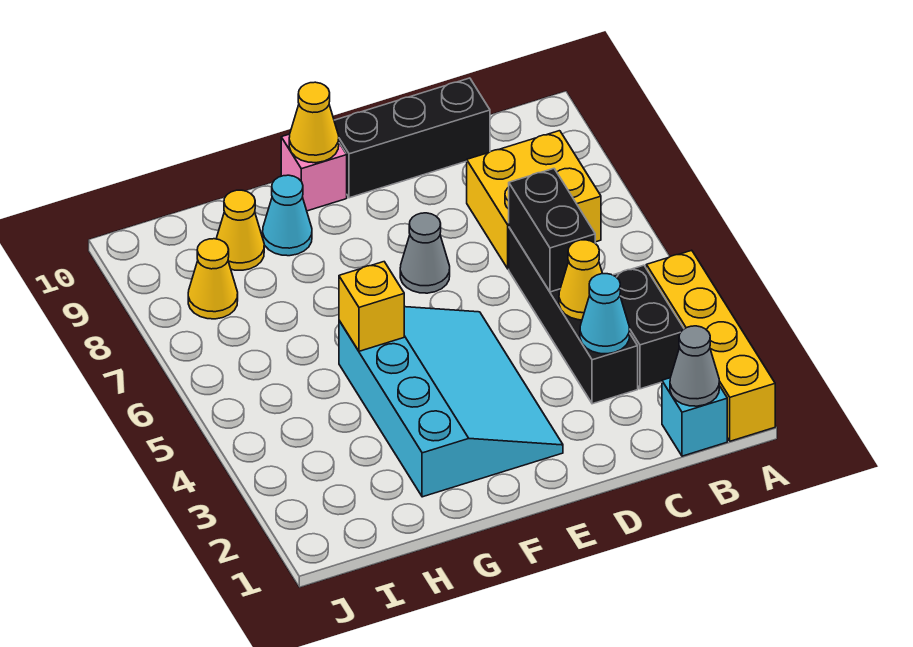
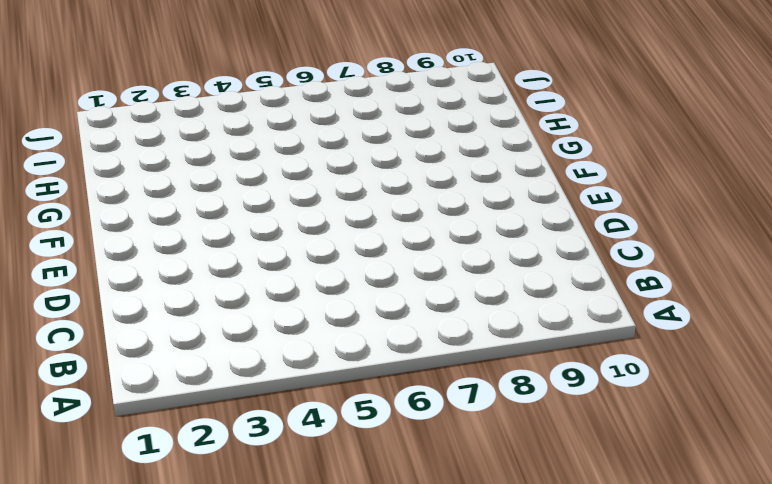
none -> yellow brick A1:A4 level 1
none -> cyan brick B1 level 1
none -> black brick B3:B4 level 1

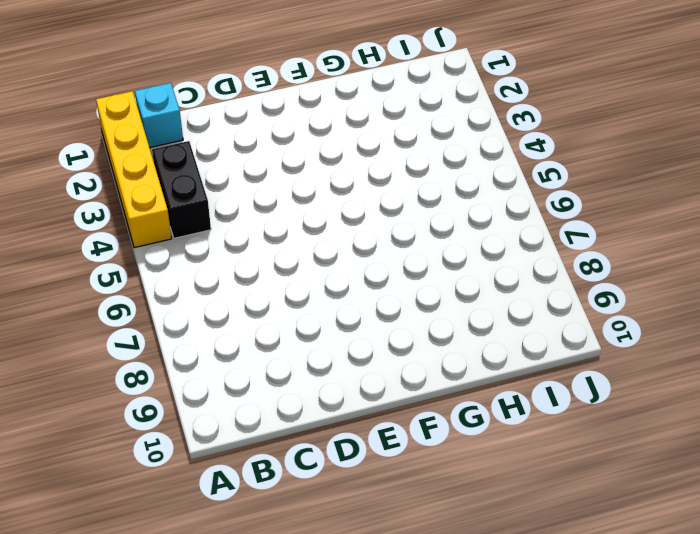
none -> yellow brick B7:C8 level 1
none -> black brick C3:C6 level 1
none -> black brick C10:E10 level 1

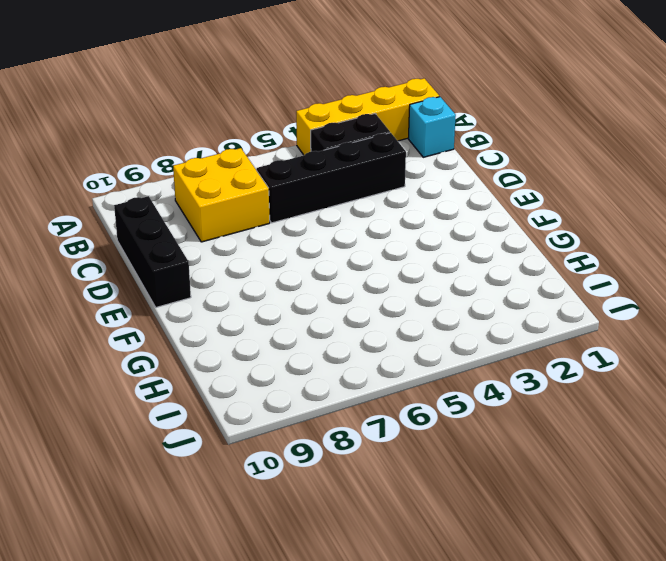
none -> cyan slope E2:G5 level 1 top G
none -> grey cone E7 level 1
none -> pink brick F10 level 1

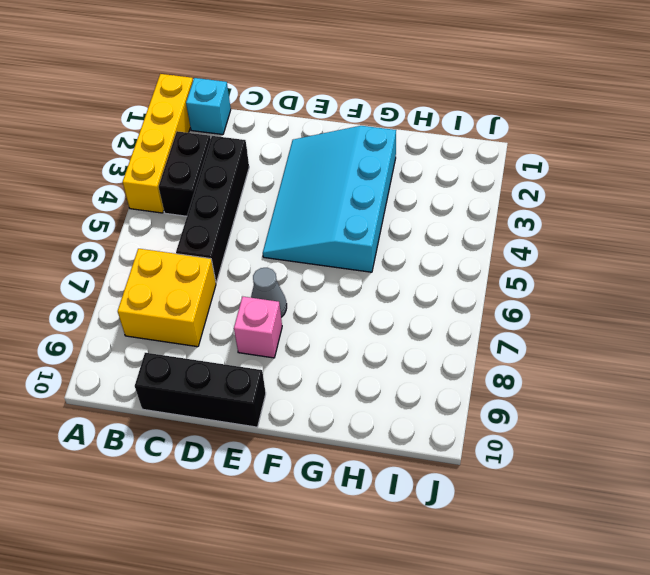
pink brick E8 level 1 -> pink brick F10 level 1
none -> cyan cone G9 level 1
none -> yellow cone H9 level 1
none -> yellow cone I8 level 1

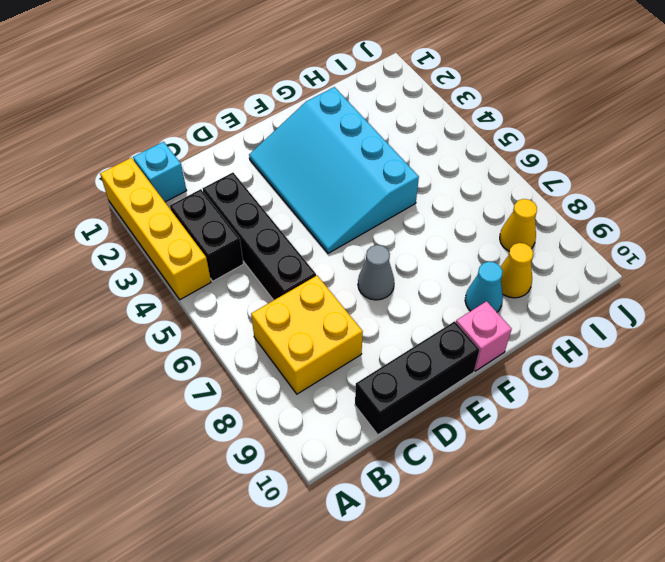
none -> grey cone B1 level 2
none -> cyan cone C3 level 2
none -> yellow cone C4 level 2

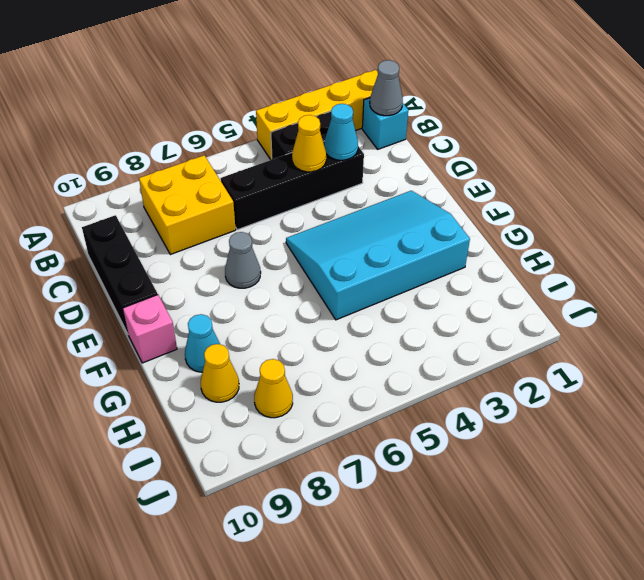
none -> black brick C5:C6 level 2
none -> yellow cone F10 level 2
none -> yellow brick G5 level 2

